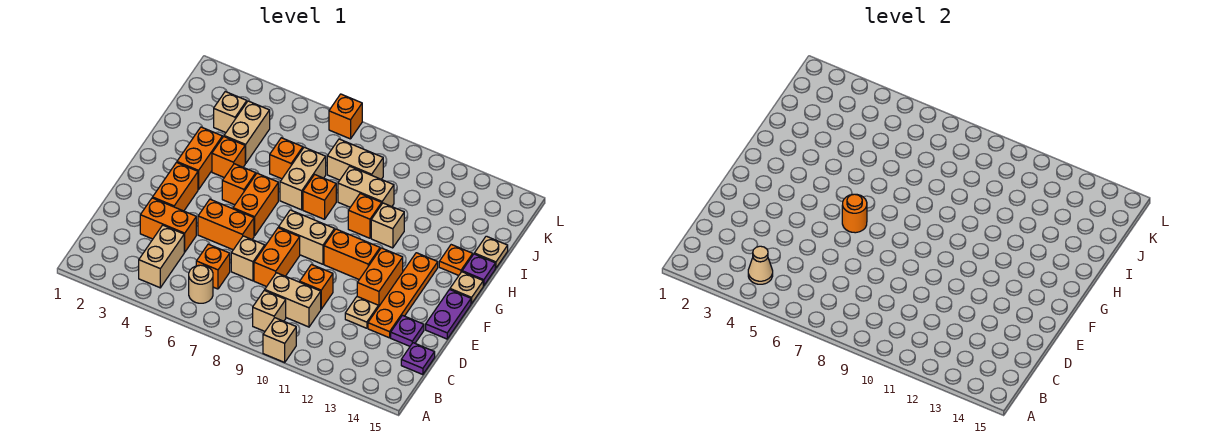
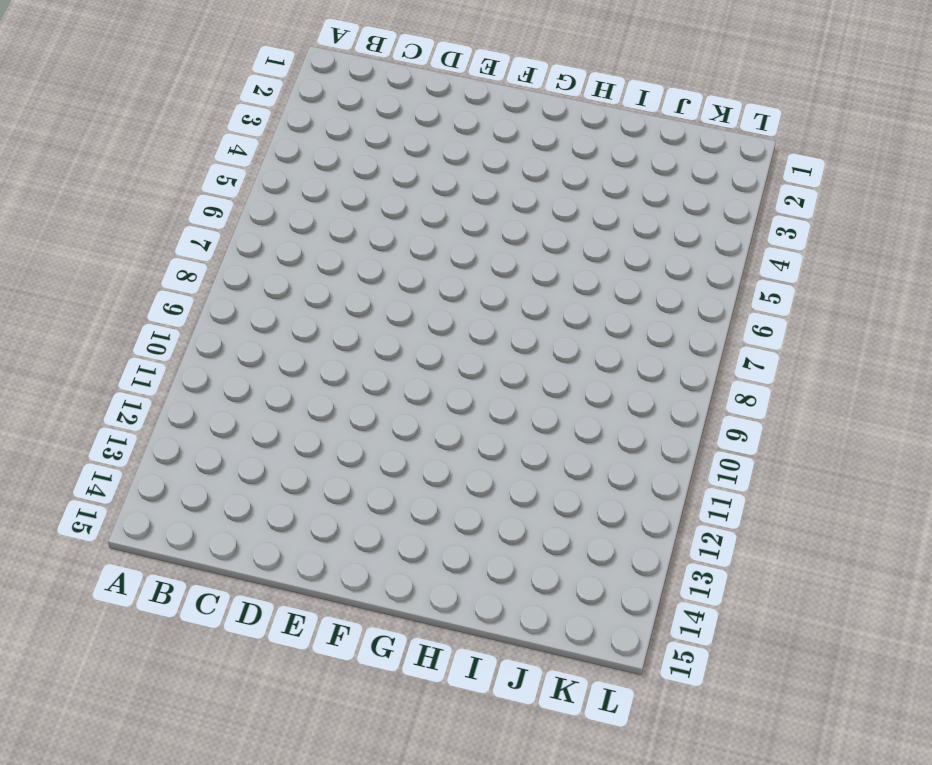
none -> tan brick A10 level 1
none -> tan brick B4:C4 level 1
none -> tan round brick B6 level 1
none -> tan brick B9 level 1

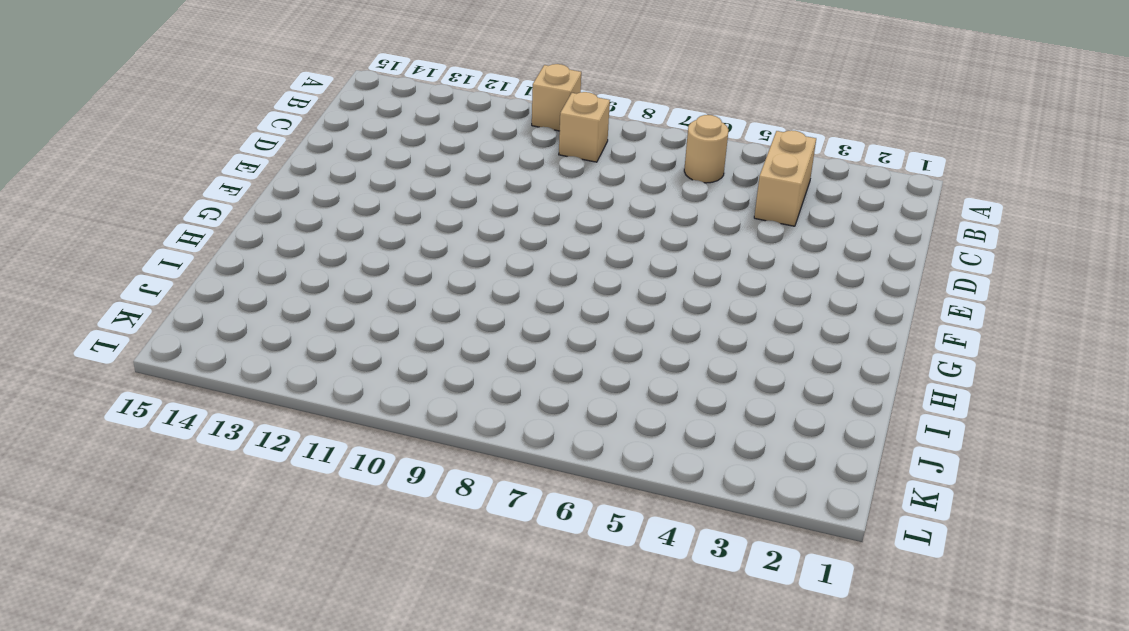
none -> orange brick C6 level 1
none -> tan brick C9:C10 level 1
none -> purple plate C15 level 1
none -> orange brick D3:D4 level 1

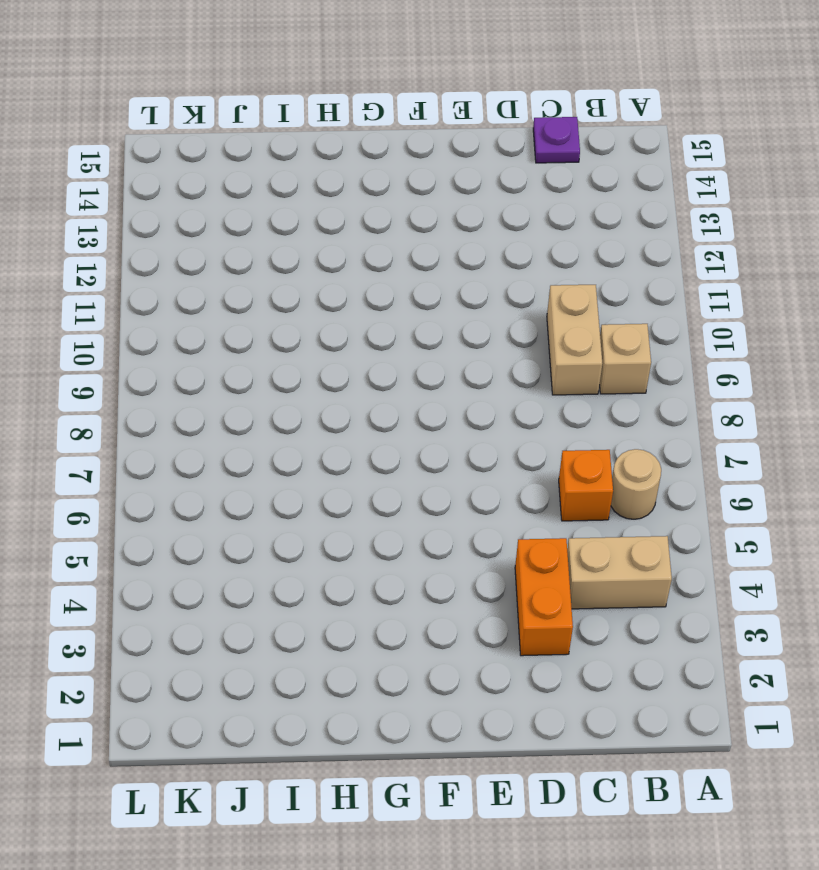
none -> tan brick A10 level 1
none -> tan brick D7 level 1
none -> orange brick D8:E8 level 1
none -> orange brick D10 level 1

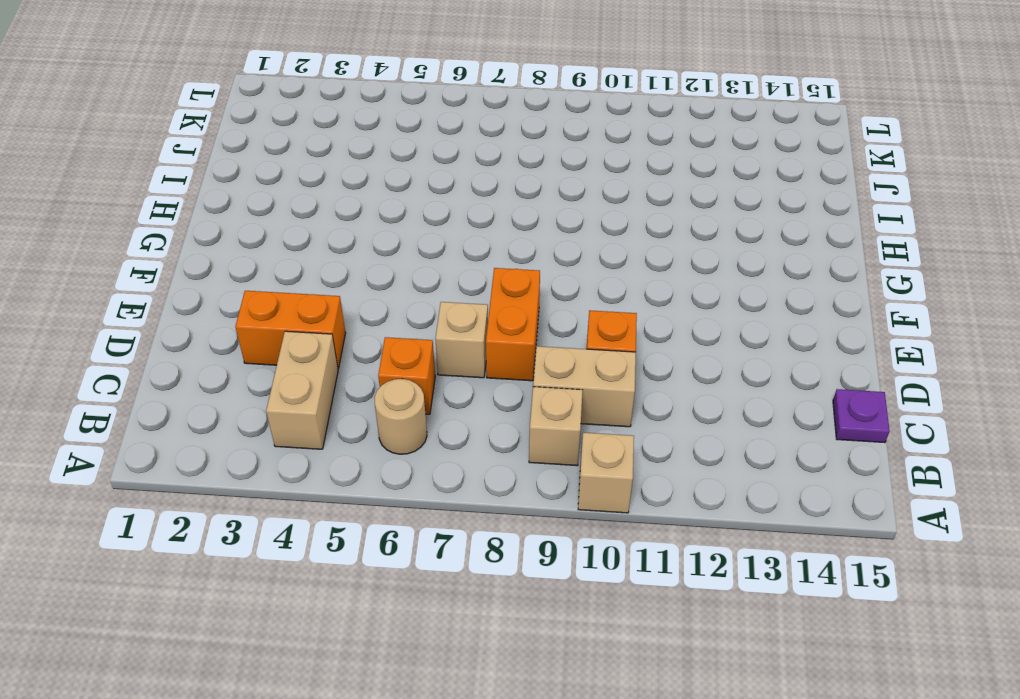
none -> tan plate D12 level 1
none -> orange plate D13:G13 level 1
none -> purple plate D14 level 1
none -> orange brick E3:F3 level 1

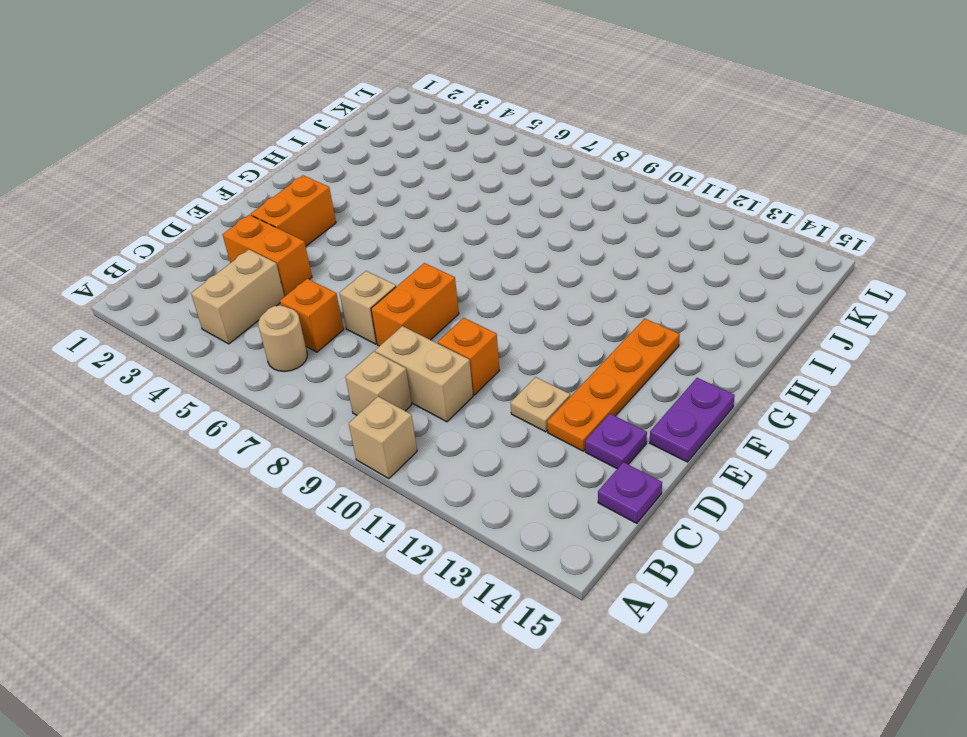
none -> orange brick E5:E6 level 1
none -> orange brick E12:F12 level 1
none -> orange brick F6:G6 level 1
none -> tan brick F8:F9 level 1

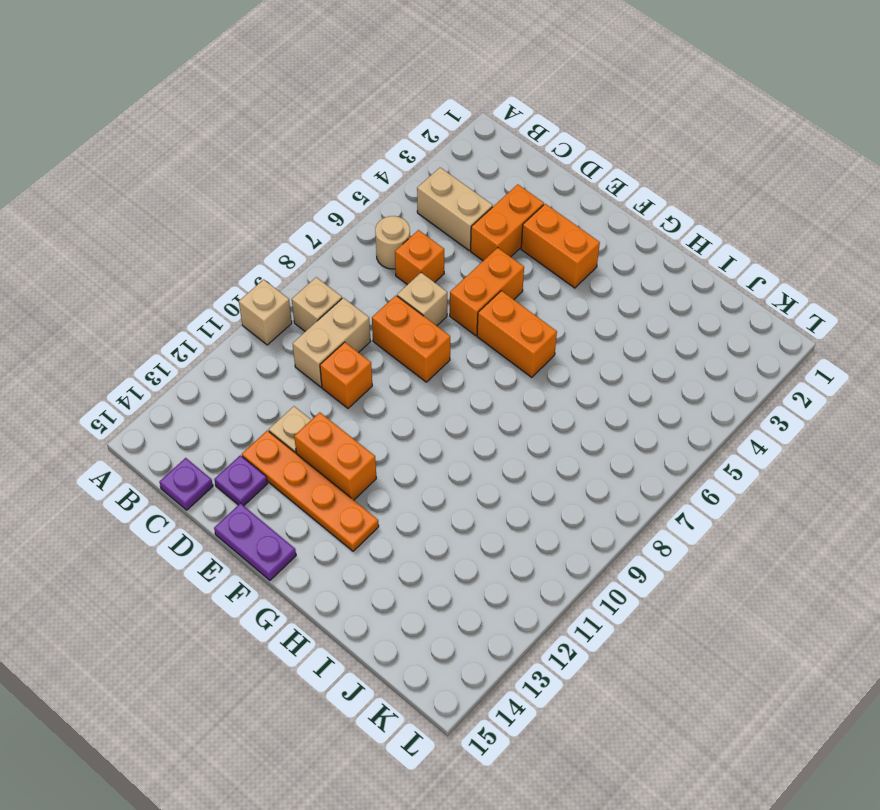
none -> tan brick F8:F9 level 1
none -> orange brick F10:F11 level 1
none -> orange brick G3:H3 level 1
none -> orange brick G5 level 1

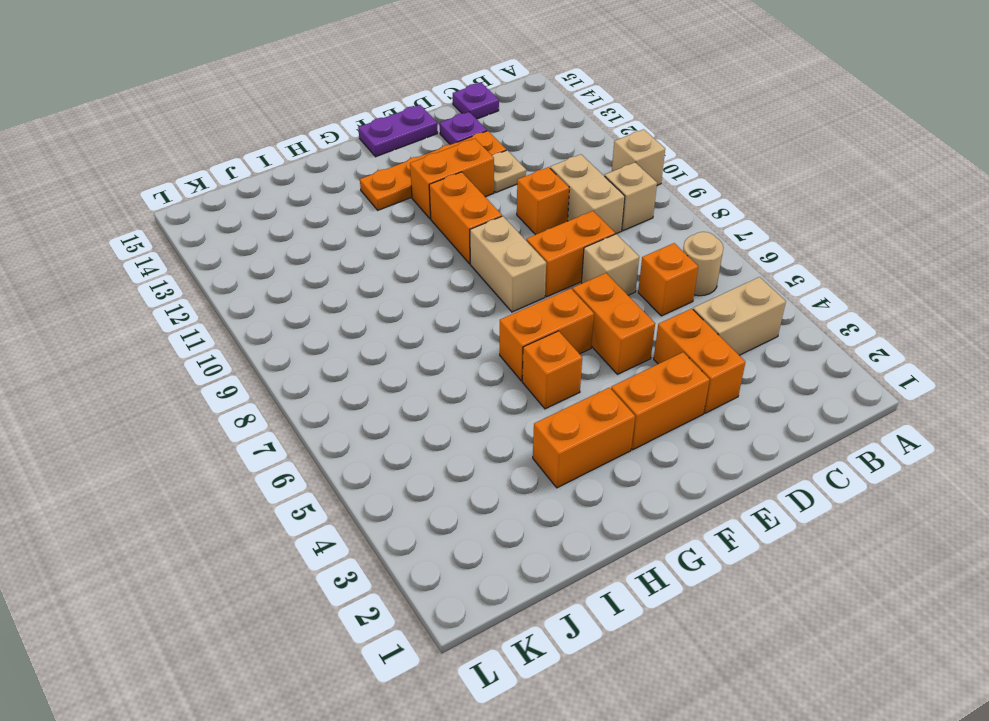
none -> tan plate G15 level 1
none -> orange brick H4 level 1
none -> tan brick H7:I7 level 1
none -> orange brick H8 level 1

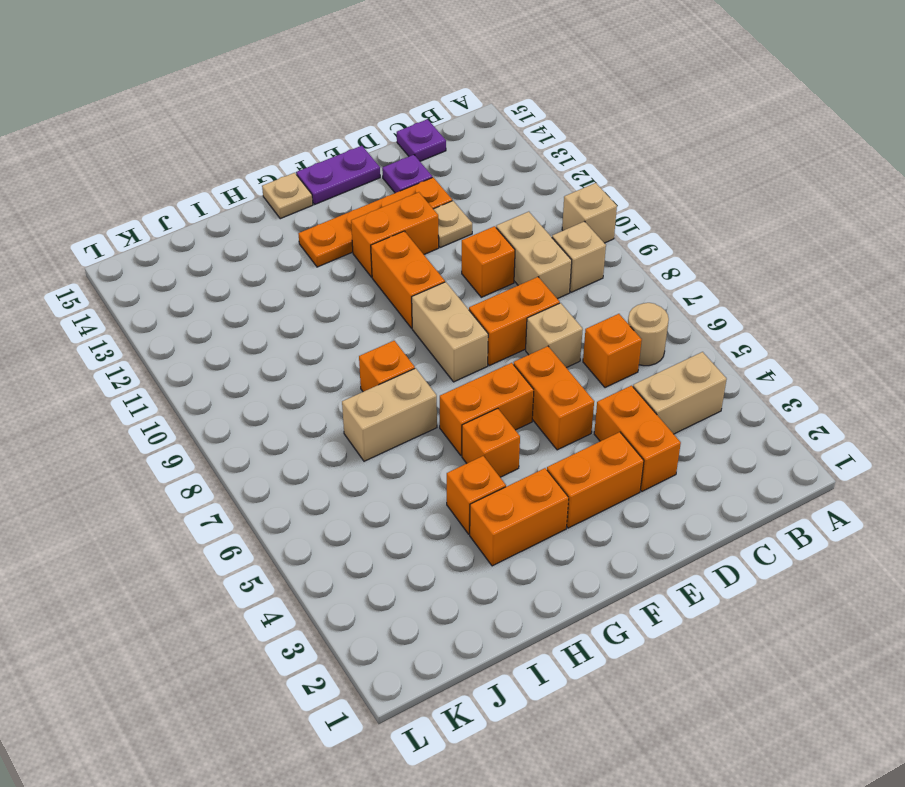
none -> orange brick H10 level 1
none -> tan brick H11 level 1
none -> orange plate H14 level 1
none -> purple plate H15 level 1

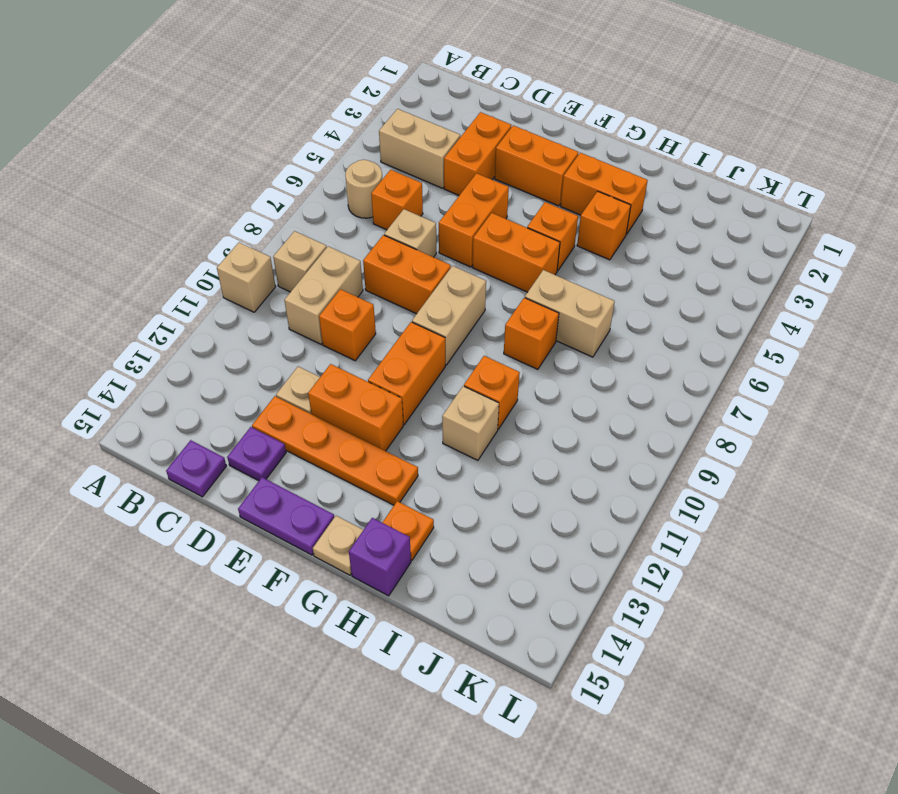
purple brick H15 level 1 -> purple plate H15 level 1
none -> tan brick I4:J4 level 1
none -> orange brick I6 level 1
none -> tan brick I9:I10 level 1
none -> tan plate I15 level 1

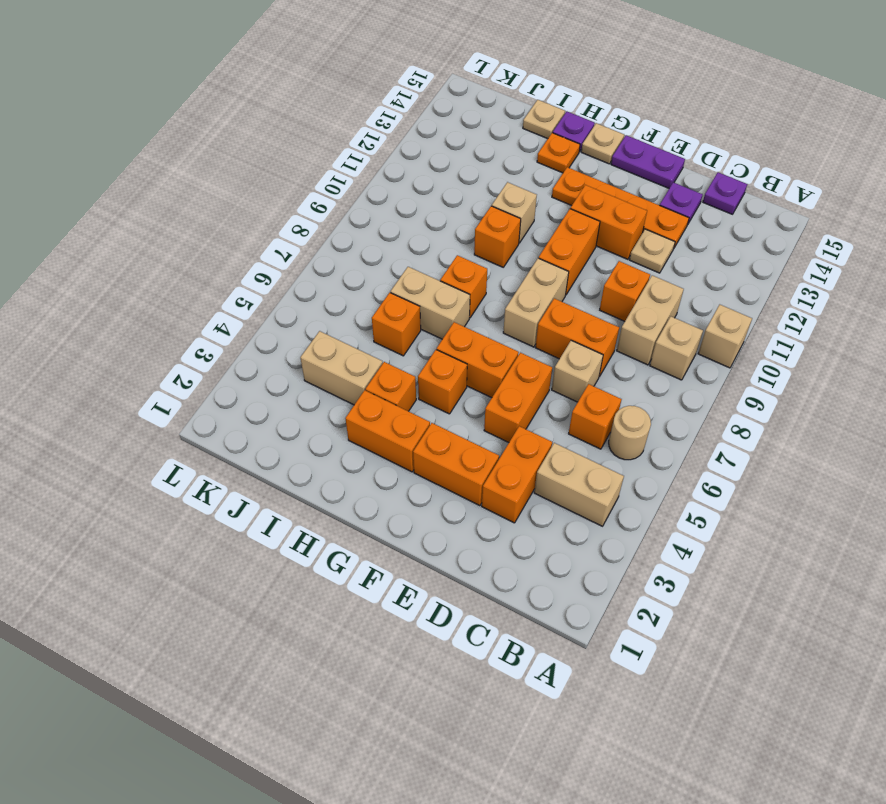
none -> tan brick I9:I10 level 1
none -> tan brick J3 level 1
none -> tan brick J8:J9 level 1
none -> orange brick L7 level 1

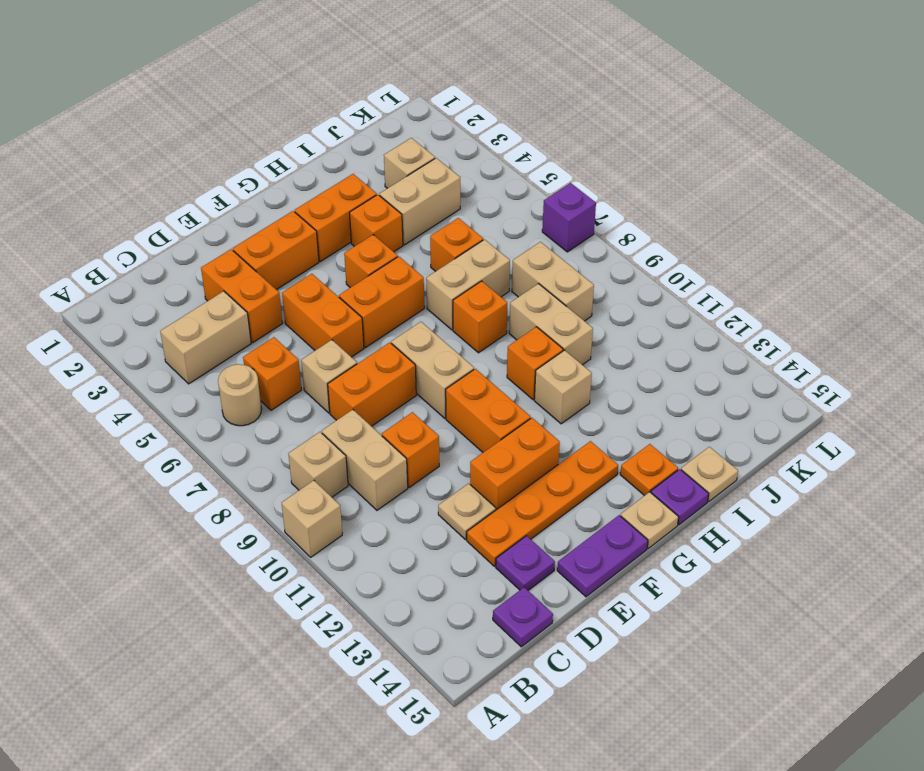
purple brick L7 level 1 -> orange brick L7 level 1
none -> tan cone B4 level 2
none -> orange round brick F6 level 2

